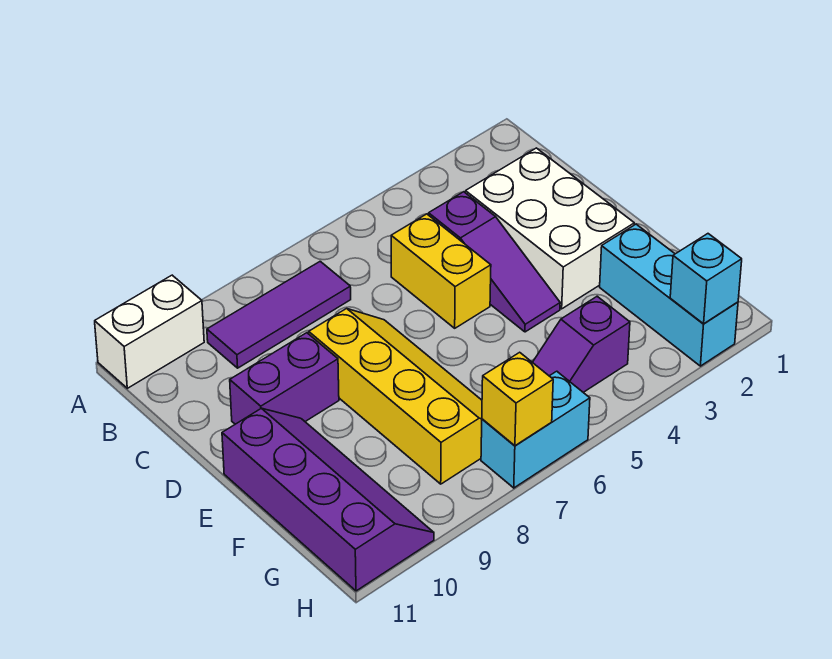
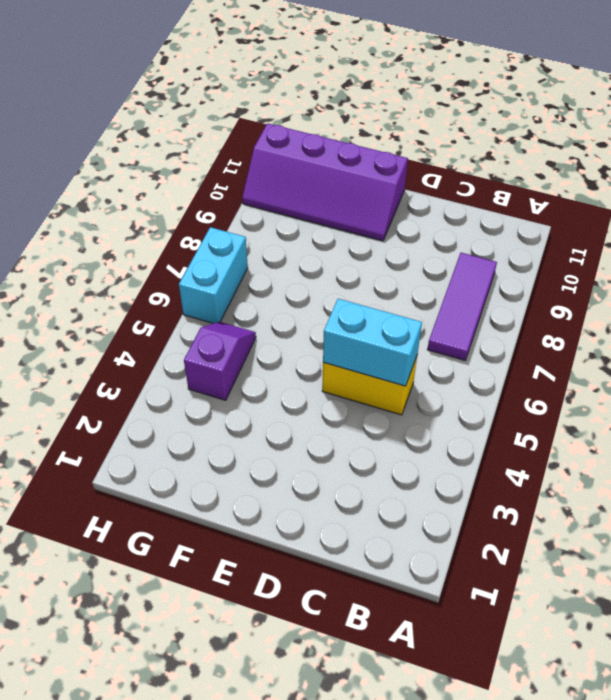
cyan brick C5:D5 level 2 -> none
none -> white brick A10:A11 level 1
none -> white brick C2:E3 level 1
none -> purple slope C4:E4 level 1 top C

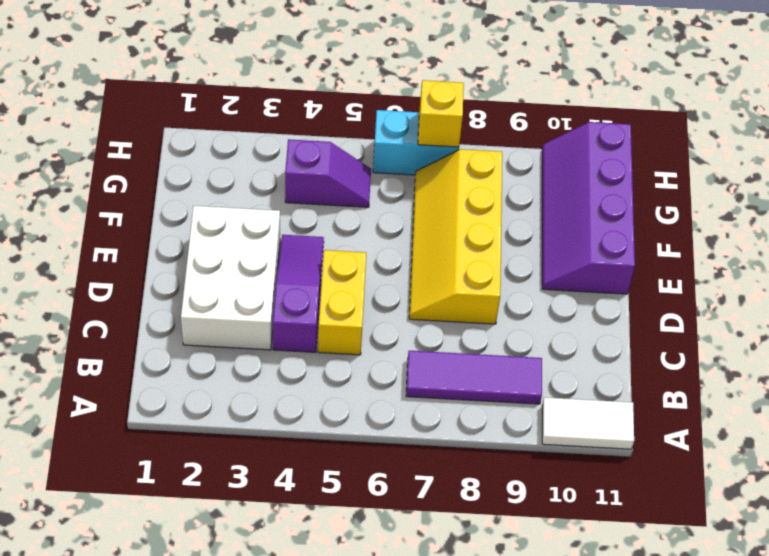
white tile A10:A11 level 1 -> white brick A10:A11 level 1
none -> purple brick D9:D10 level 1
none -> cyan brick F2:H2 level 1
none -> cyan brick H2 level 2

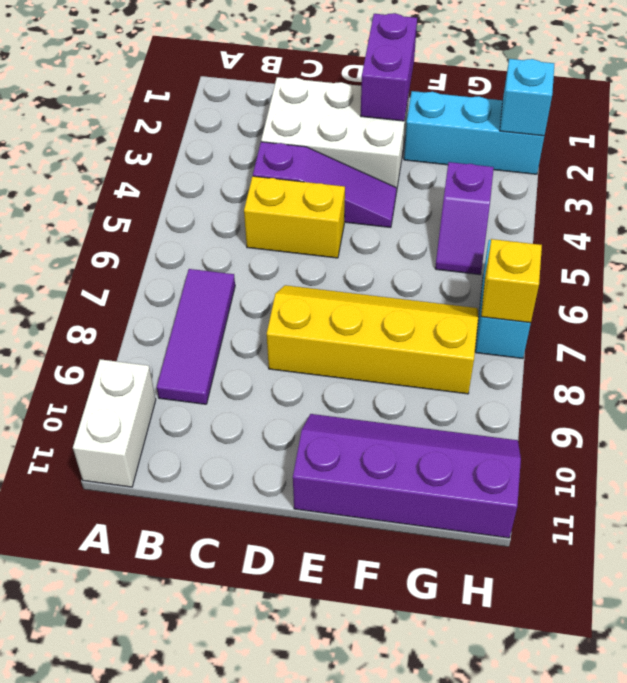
purple brick E1:E2 level 2 -> purple brick D9:D10 level 1

